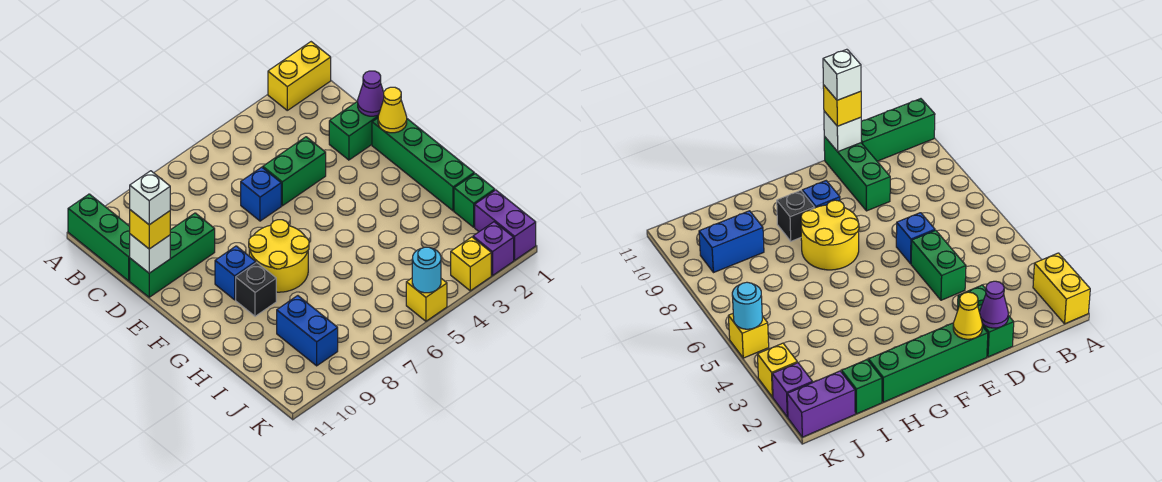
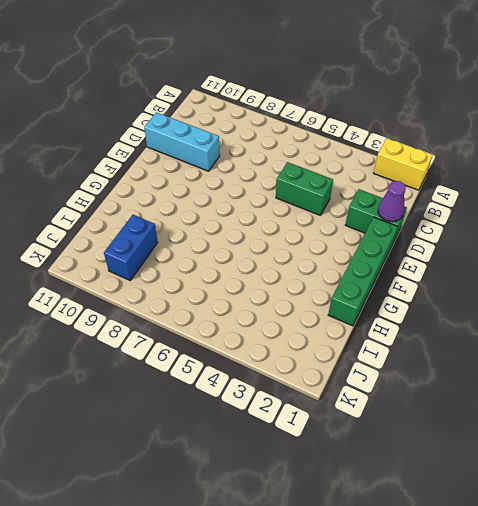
cyan brick D9:D11 level 1 -> green brick D9:D11 level 1
none -> green brick A11:C11 level 1
none -> blue brick D6 level 1
none -> yellow round brick F7:G8 level 1

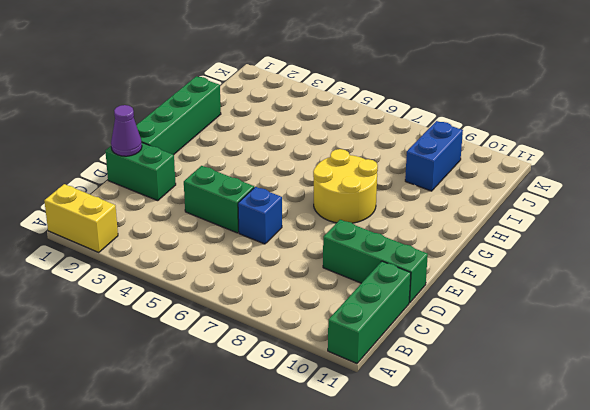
none -> blue brick F9 level 1
none -> black brick G9 level 1
none -> green brick I1 level 1

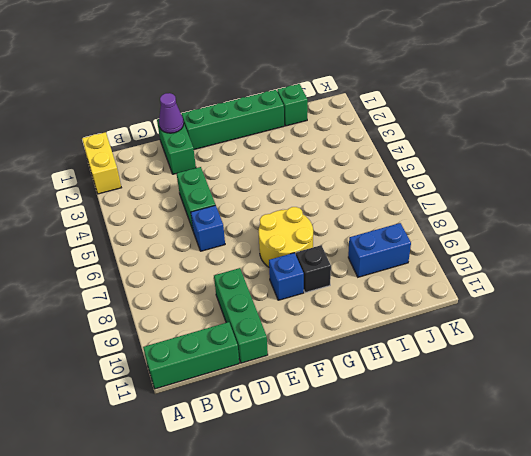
none -> purple brick J1:K1 level 1
none -> purple brick K2 level 1
none -> yellow brick K3 level 1

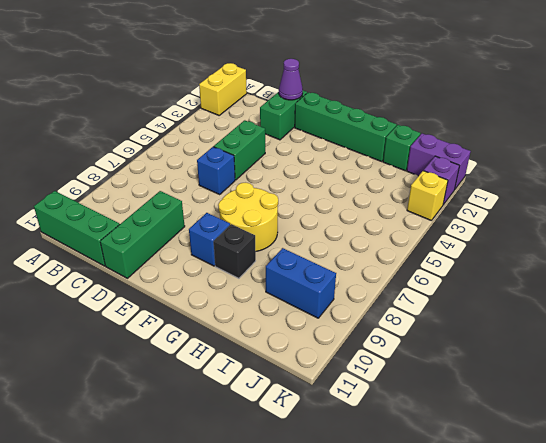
none -> yellow brick K5 level 1
none -> white brick D11 level 2
none -> yellow cone E1 level 2

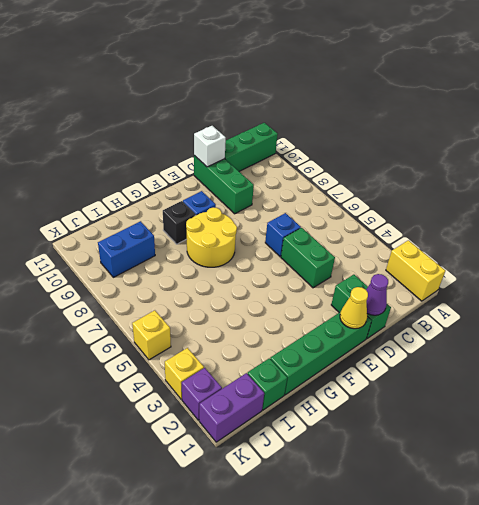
none -> cyan round brick K5 level 2
none -> yellow brick D11 level 3
none -> white brick D11 level 4

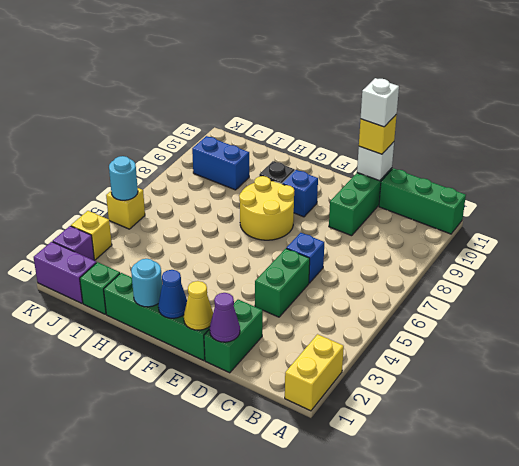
blue cone F1 level 2 -> none
cyan round brick G1 level 2 -> none

